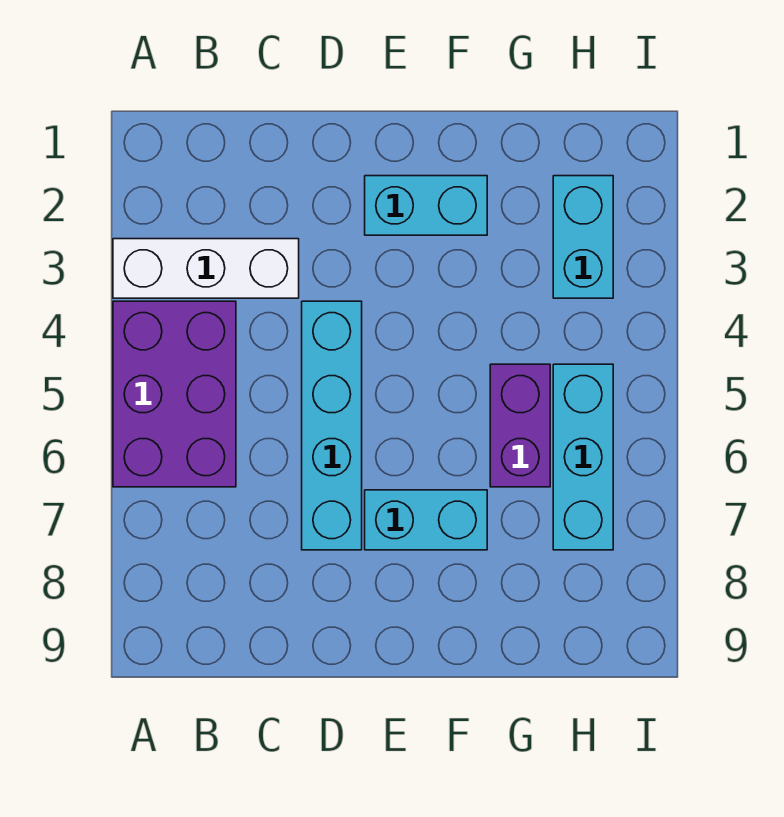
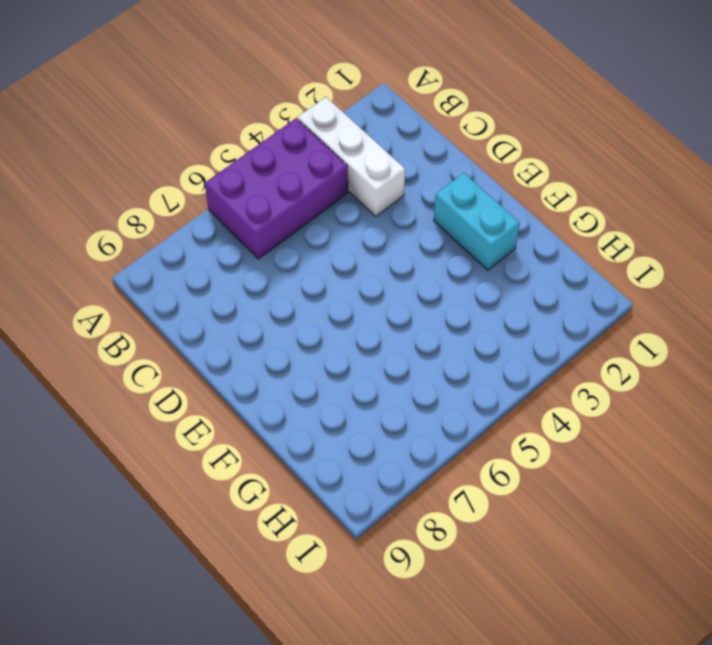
none -> cyan brick D4:D7 level 1
none -> cyan brick E7:F7 level 1

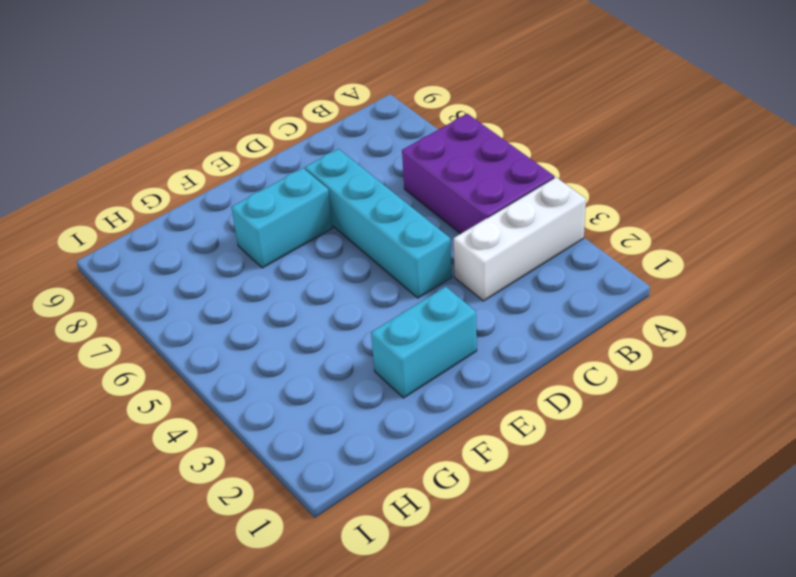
none -> purple brick G5:G6 level 1
none -> cyan brick H2:H3 level 1

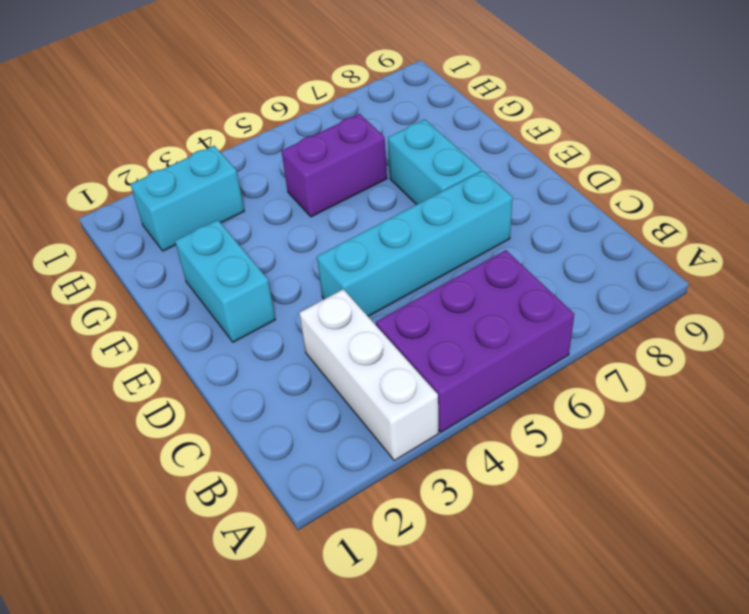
none -> cyan brick H5:H7 level 1

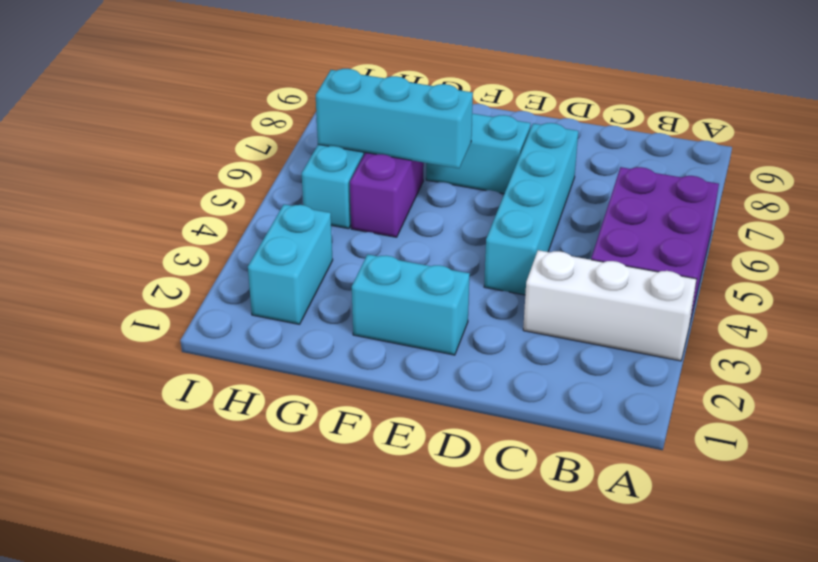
cyan brick F6:H6 level 2 -> none

